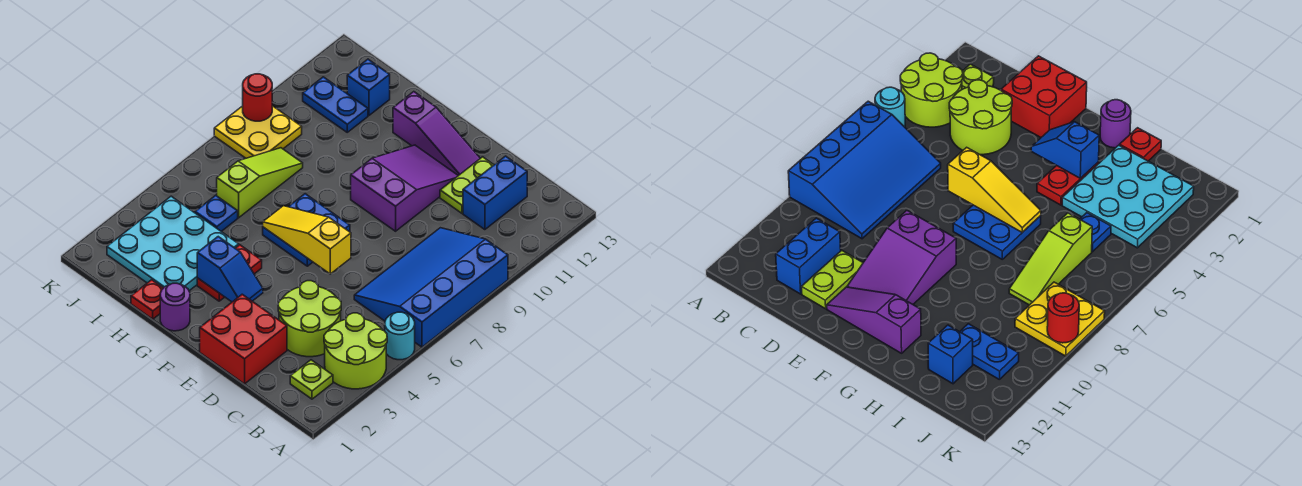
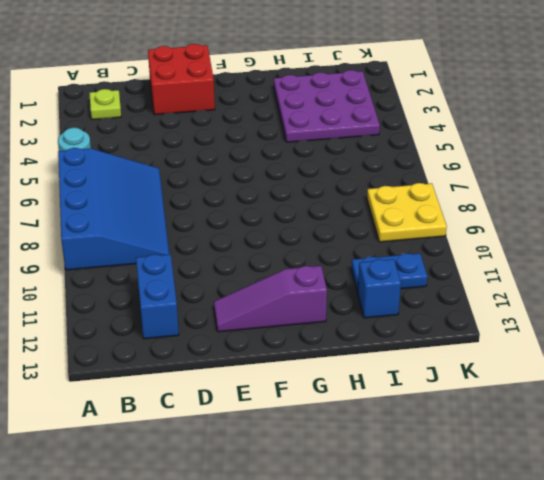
purple plate H2:J4 level 1 -> cyan plate H2:J4 level 1
none -> lime round brick A3:B4 level 1
none -> lime round brick C3:D4 level 1
none -> lime plate D11:D12 level 1

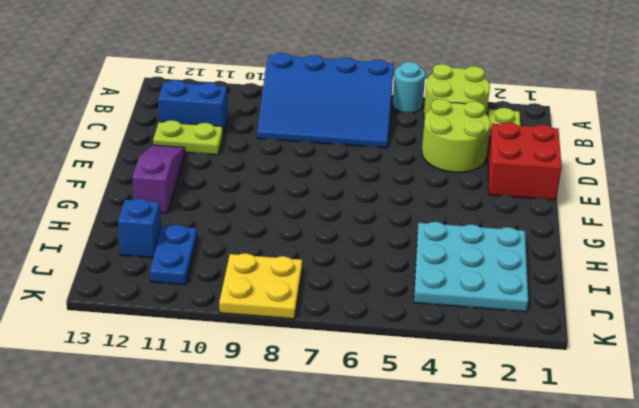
none -> purple slope E9:F11 level 1 top 9
none -> blue plate F6:G7 level 1
none -> purple round brick G1 level 1

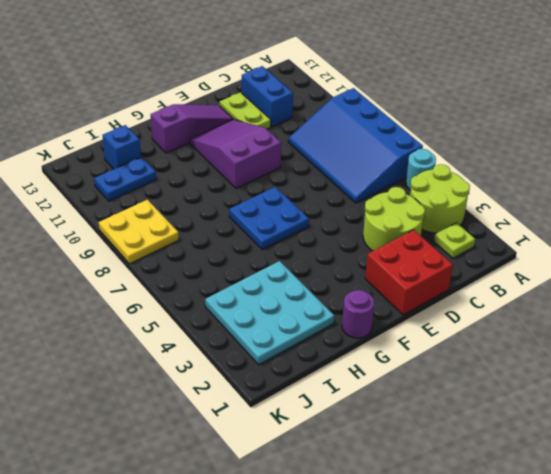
none -> red plate G3:G4 level 1
none -> red plate H1 level 1
none -> blue plate I5 level 1

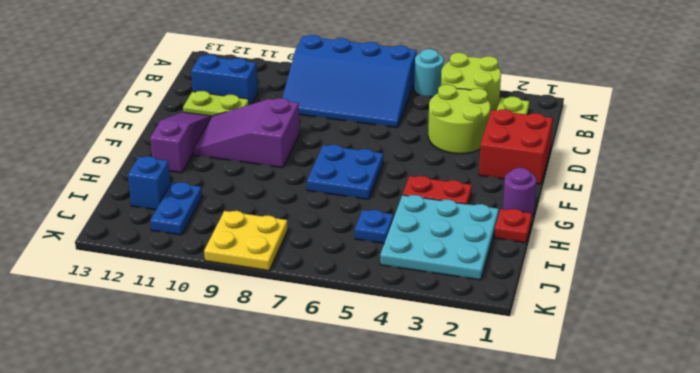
none -> lime slope I6:I8 level 1 top 6
none -> yellow slope E6:G6 level 2 top E
none -> blue slope F3:G3 level 2 top G

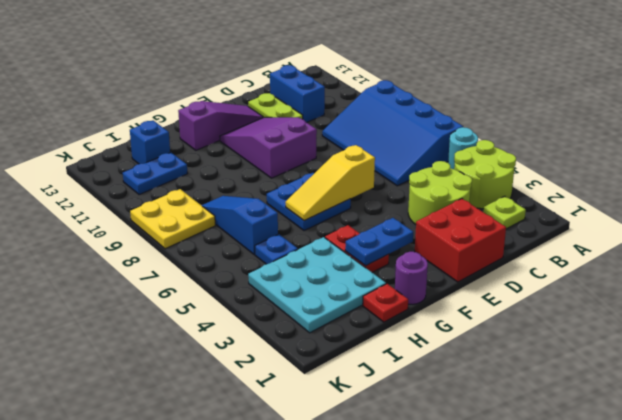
blue plate F3:G3 level 2 -> blue slope F3:G3 level 2 top G
blue slope I6:I8 level 1 top 6 -> lime slope I6:I8 level 1 top 6
none -> red round brick K9 level 2

